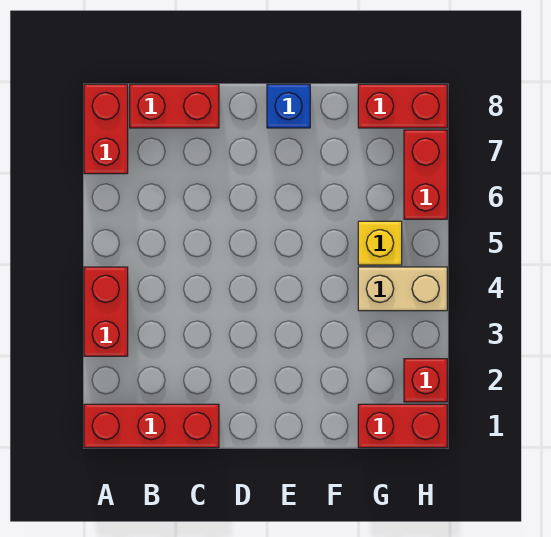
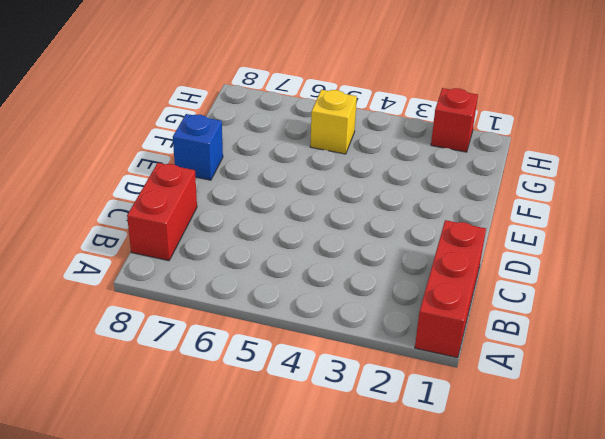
none -> red brick A3:A4 level 1
none -> red brick A7:A8 level 1

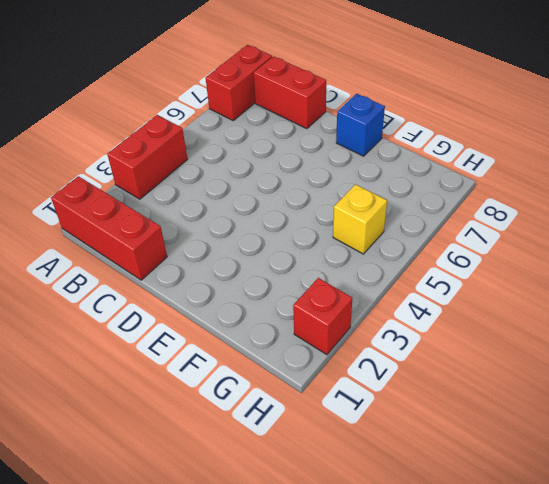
none -> red brick G1:H1 level 1
none -> tan brick G4:H4 level 1

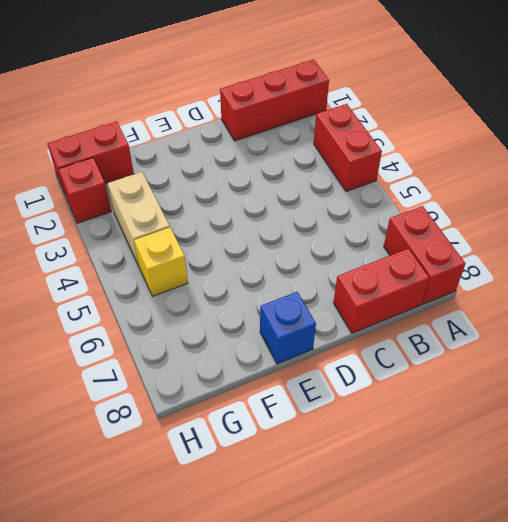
tan brick G3:G4 level 1 -> tan brick G4:H4 level 1
none -> red brick G8:H8 level 1
none -> red brick H6:H7 level 1

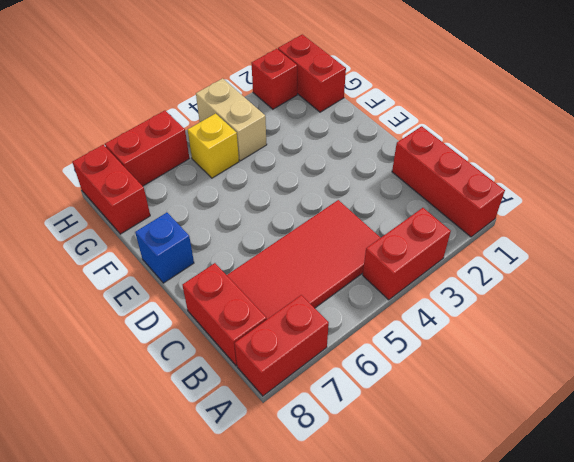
red tile B4:C7 level 1 -> none

